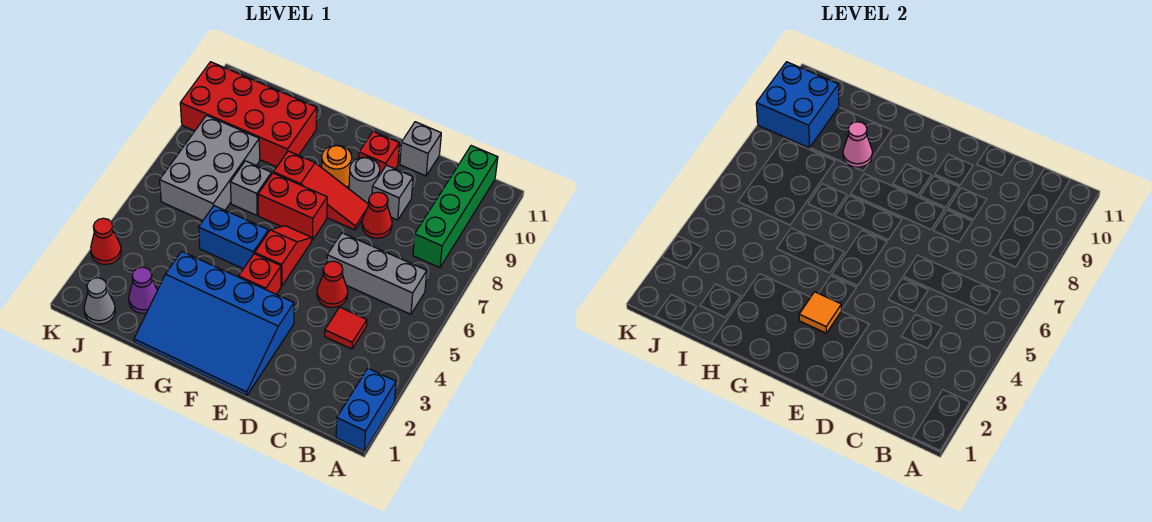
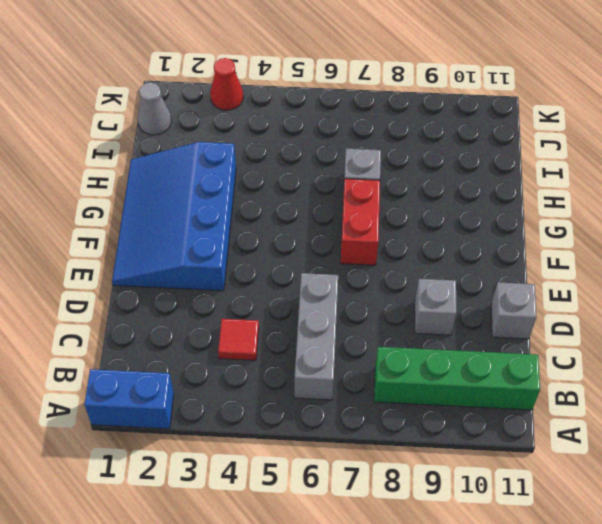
none -> red cone D5 level 1
none -> red cone D8 level 1
none -> red slope E8:G8 level 1 top G

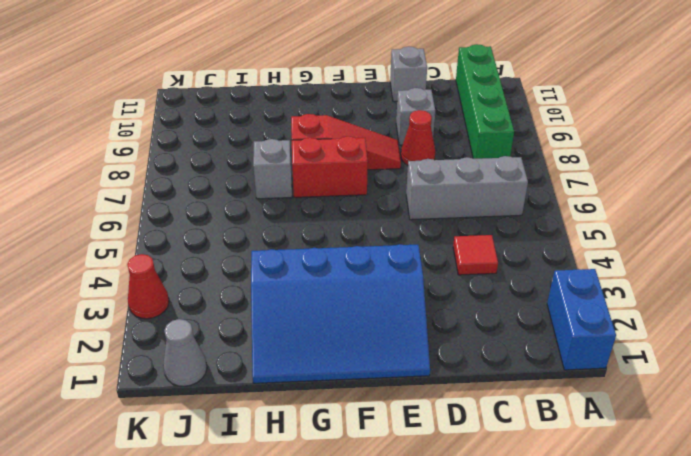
none -> red cone D5 level 1
none -> grey round brick E9 level 1
none -> red brick E10 level 1

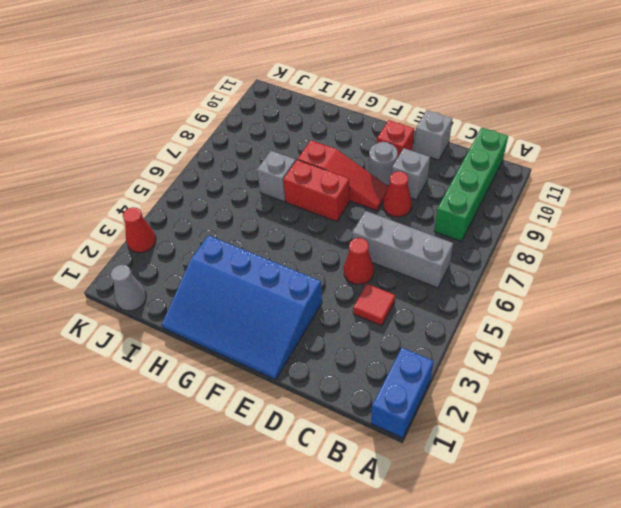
none -> red brick F4 level 1
none -> red slope F5:F6 level 1 top 5
none -> orange round brick F9 level 1

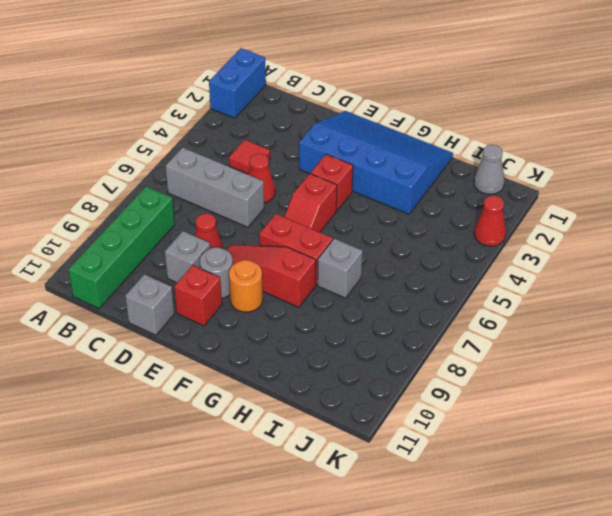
none -> blue brick G5:H5 level 1
none -> red brick H9:K10 level 1
none -> purple cone I2 level 1

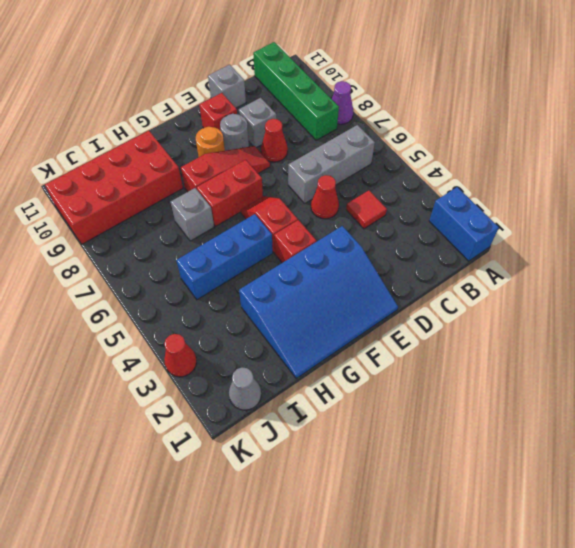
purple cone A8 level 1 -> purple cone I2 level 1
blue brick G5:I5 level 1 -> blue brick G5:H5 level 1
none -> grey brick I6:J8 level 1
none -> orange tile F3 level 2
none -> pink cone H9 level 2

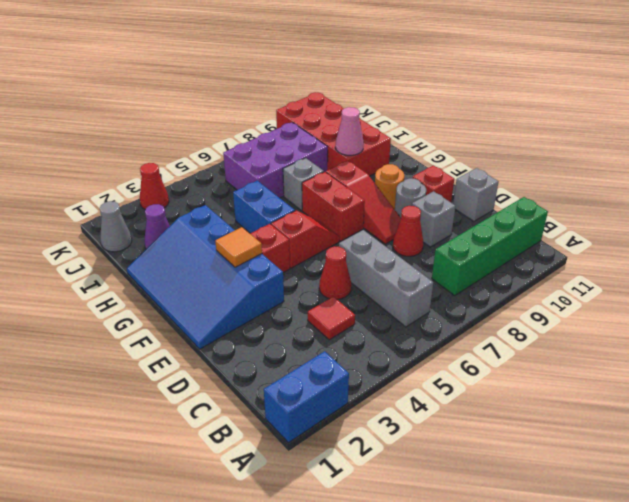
purple brick I6:J8 level 1 -> grey brick I6:J8 level 1
none -> blue brick J9:K10 level 2

